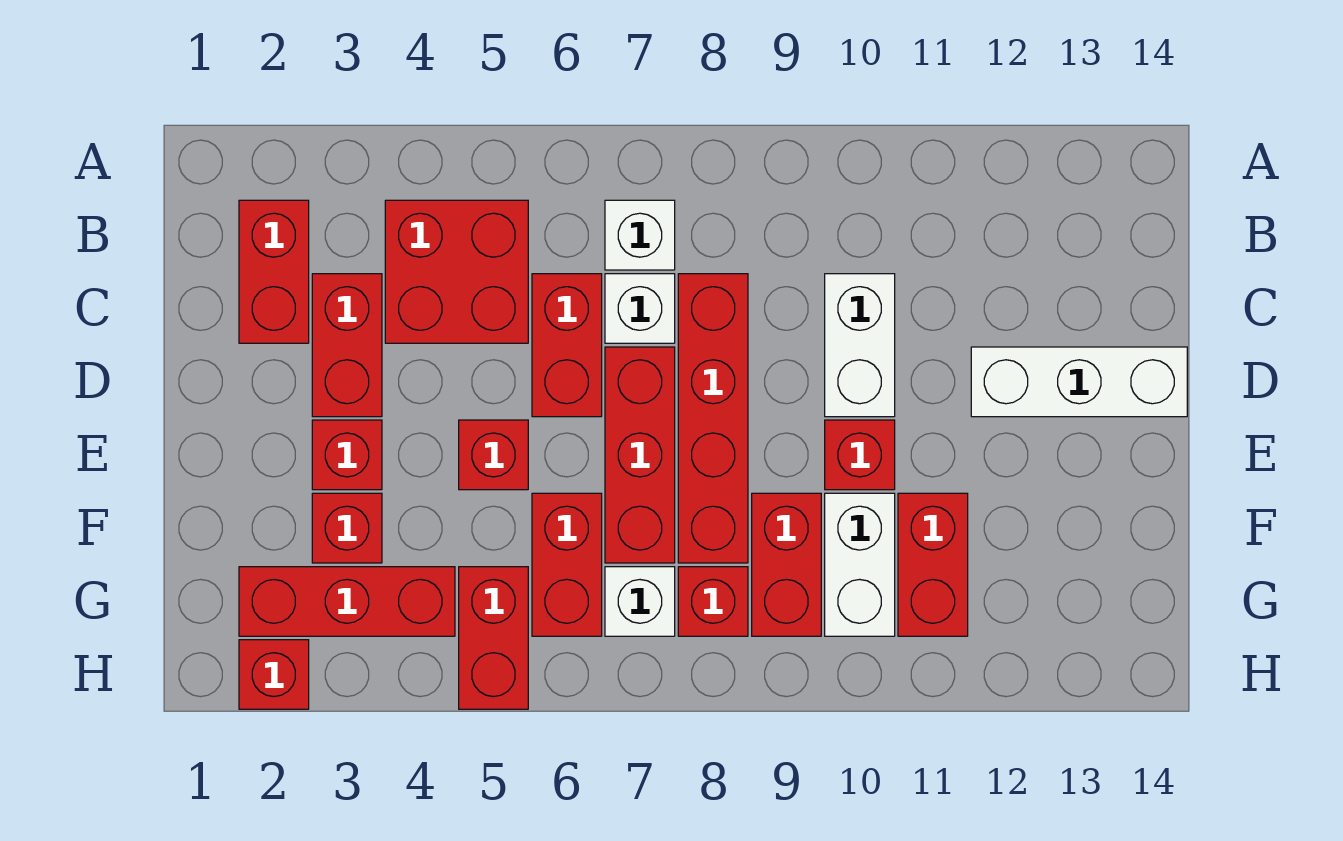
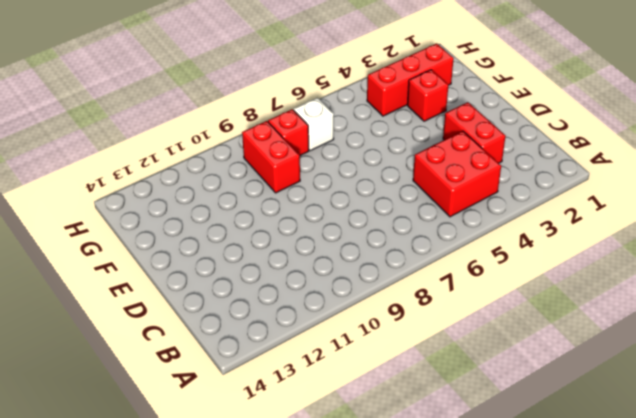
none -> red brick B2:C2 level 1
none -> white brick B7 level 1
none -> red brick C6:D6 level 1

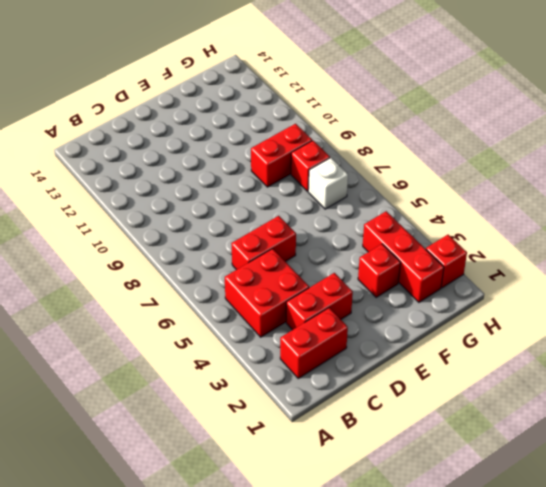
none -> white brick B7 level 1
none -> white brick C7 level 1
none -> red brick C8:F8 level 1

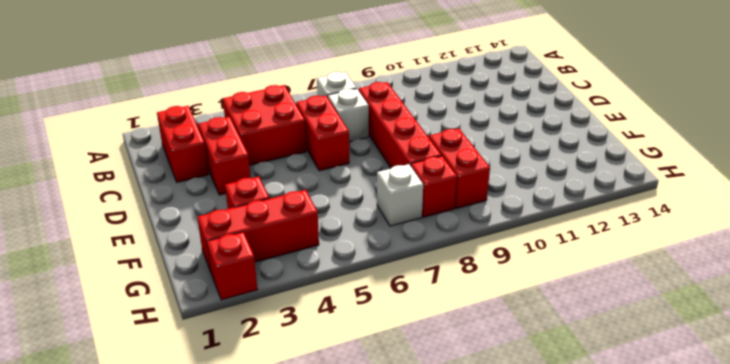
none -> white brick C10:D10 level 1
none -> red brick D7:F7 level 1
none -> white brick D12:D14 level 1

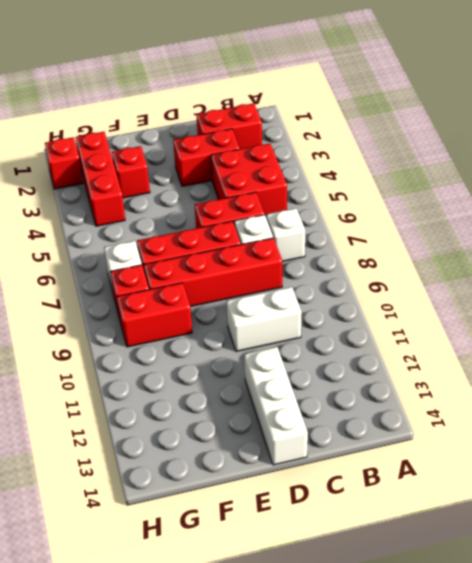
none -> red brick E3 level 1
none -> red brick E5 level 1
none -> red brick E10 level 1

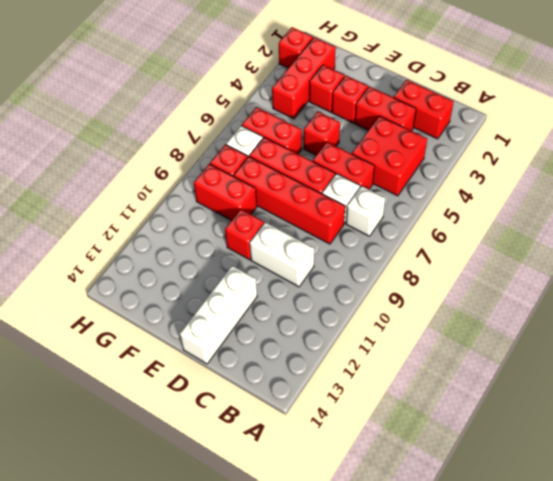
none -> white brick F10:G10 level 1
none -> red brick F11:G11 level 1
none -> red brick G5:H5 level 1

